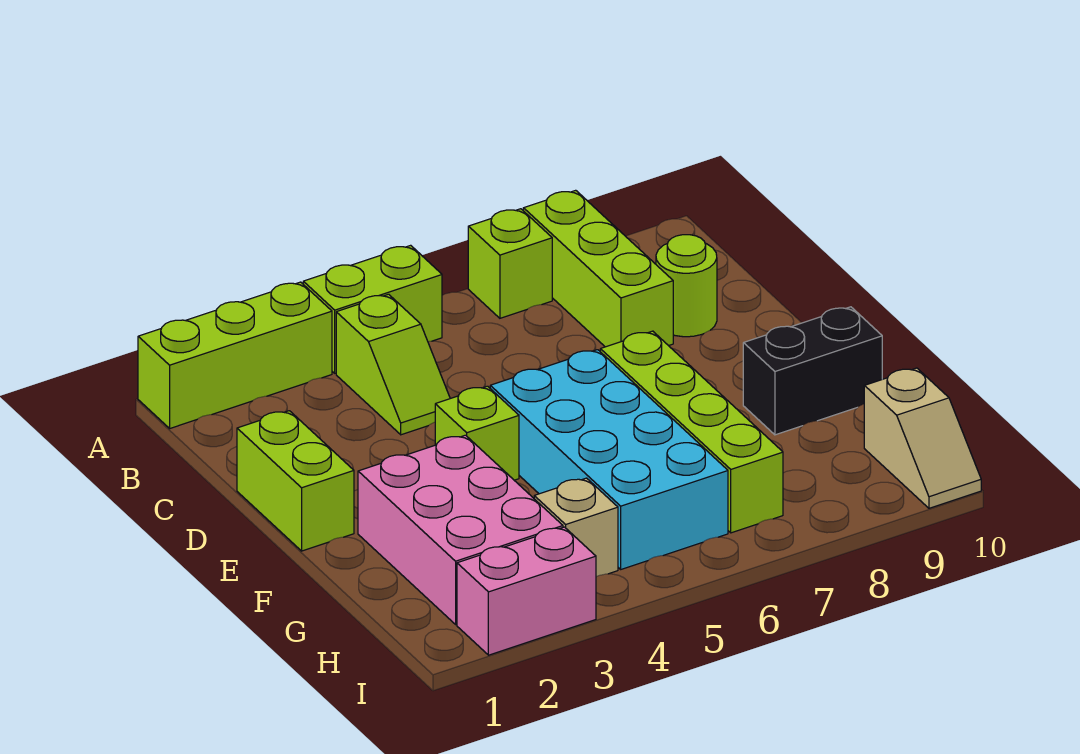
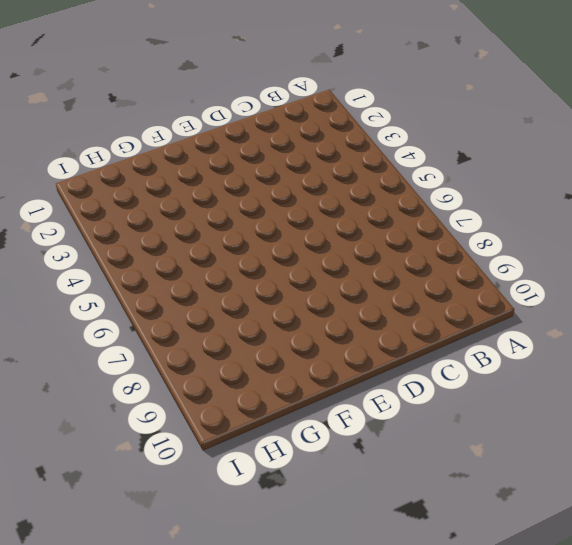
none -> lime brick A1:A3 level 1
none -> lime brick A4:A5 level 1
none -> lime brick A7 level 1

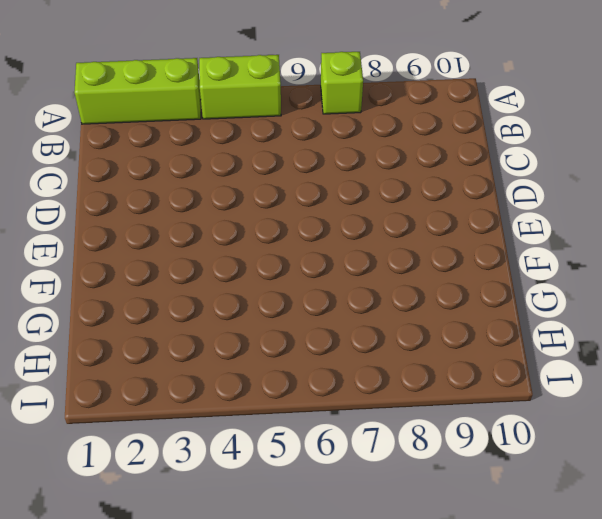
none -> lime brick A8:C8 level 1
none -> lime slope B4:C4 level 1 top B
none -> lime round brick C9 level 1

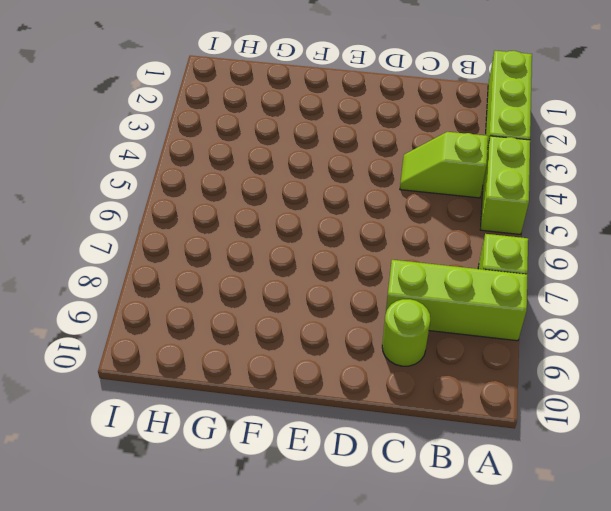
none -> lime brick D1:E1 level 1
none -> lime brick E4 level 1
none -> cyan brick E5:H6 level 1

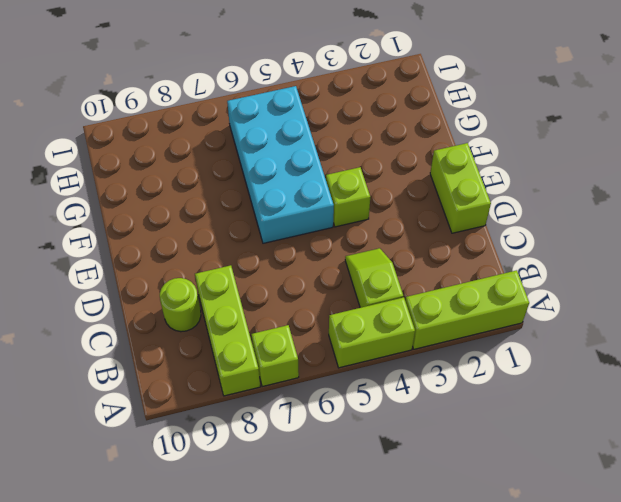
none -> lime brick E7:H7 level 1
none -> pink brick F2:H3 level 1
none -> black brick F9:F10 level 1

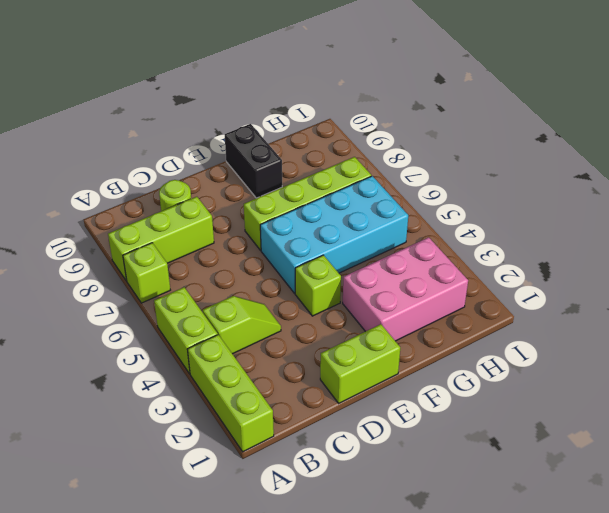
none -> tan brick H4 level 1
none -> tan slope H10:I10 level 1 top H
none -> pink brick I2:I3 level 1

